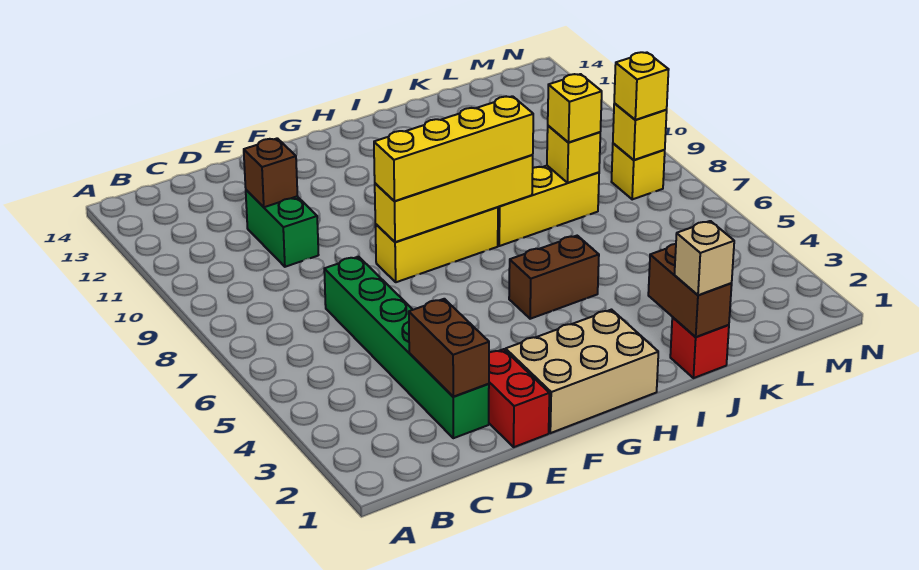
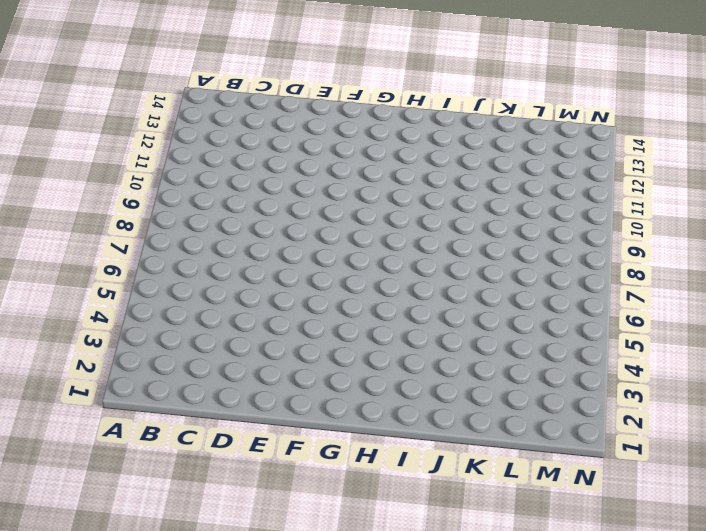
none -> green brick D2:D7 level 1
none -> green brick D10:D11 level 1
none -> red brick E1:E2 level 1

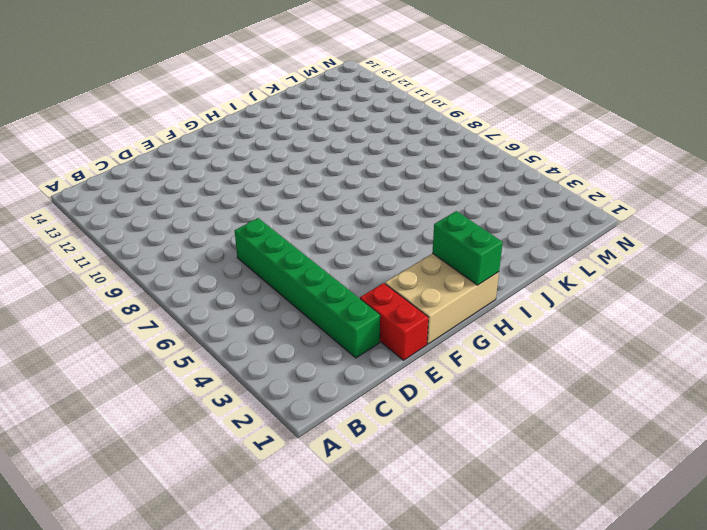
green brick H1:H2 level 2 -> green brick D10:D11 level 1
none -> yellow brick F8:H8 level 1
none -> brown brick H5:I5 level 1
none -> yellow brick I8:K8 level 1

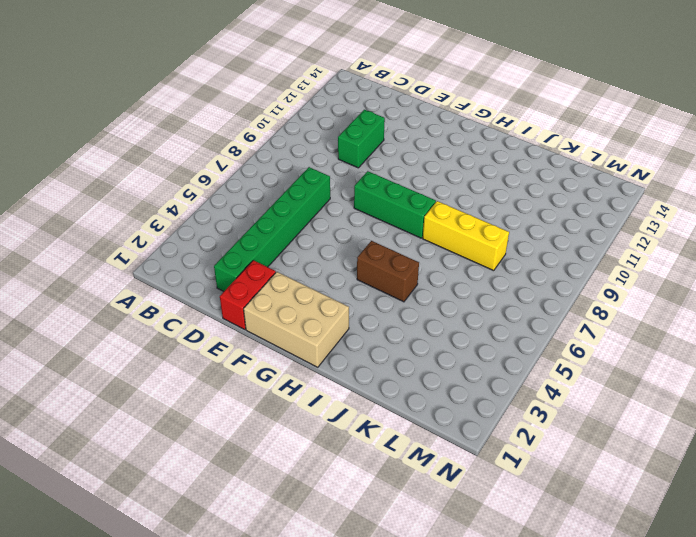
green brick F8:H8 level 1 -> yellow brick F8:H8 level 1
none -> red brick J1 level 1
none -> yellow brick M8 level 1
none -> brown brick D2:D3 level 2

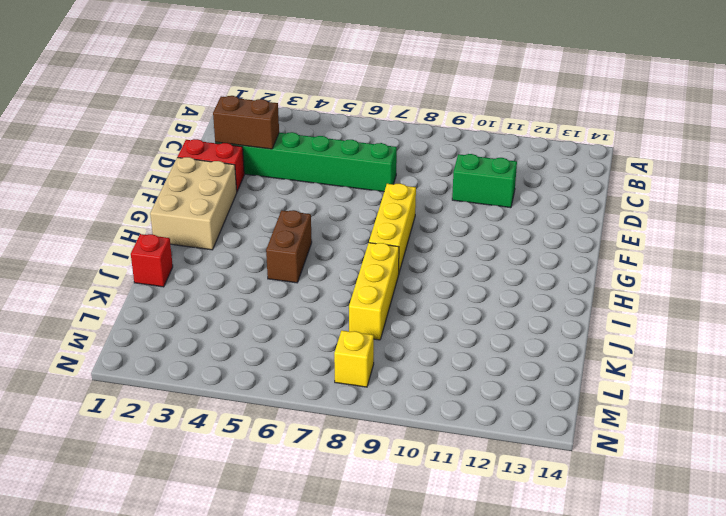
none -> brown brick D11 level 2
none -> yellow brick F8:I8 level 2
none -> brown brick J1:J2 level 2

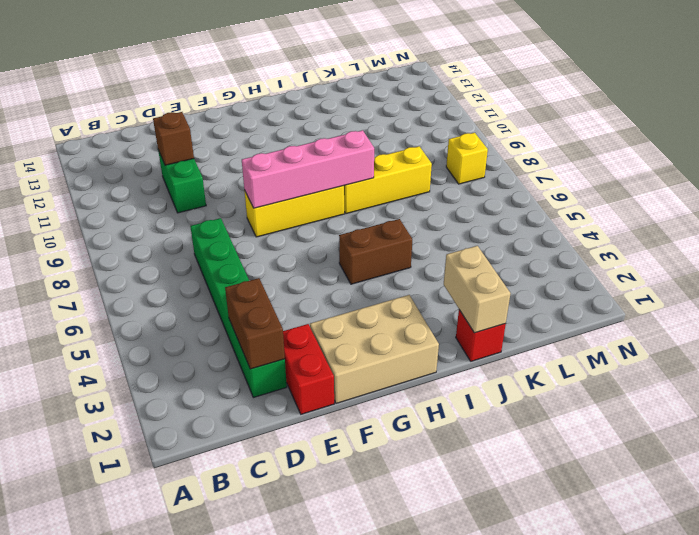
pink brick F8:I8 level 2 -> yellow brick F8:I8 level 2
tan brick J1:J2 level 2 -> brown brick J1:J2 level 2
none -> yellow brick K8 level 2
none -> yellow brick M8 level 2
none -> yellow brick F8:I8 level 3

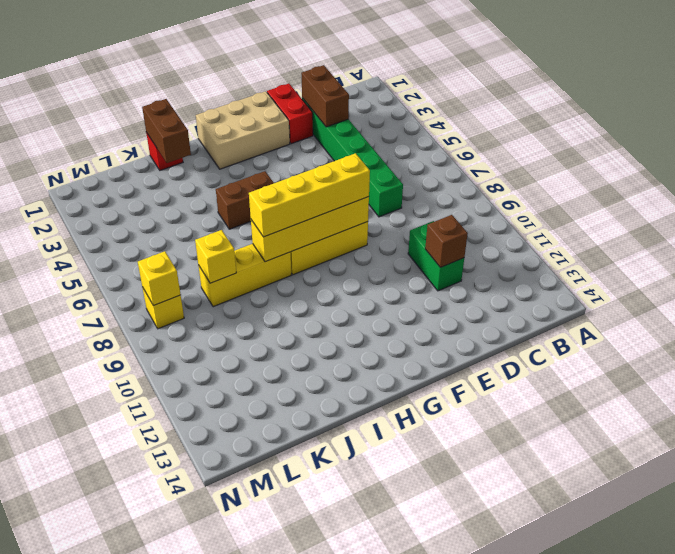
none -> tan brick J1 level 3
none -> yellow brick K8 level 3
none -> yellow brick M8 level 3

